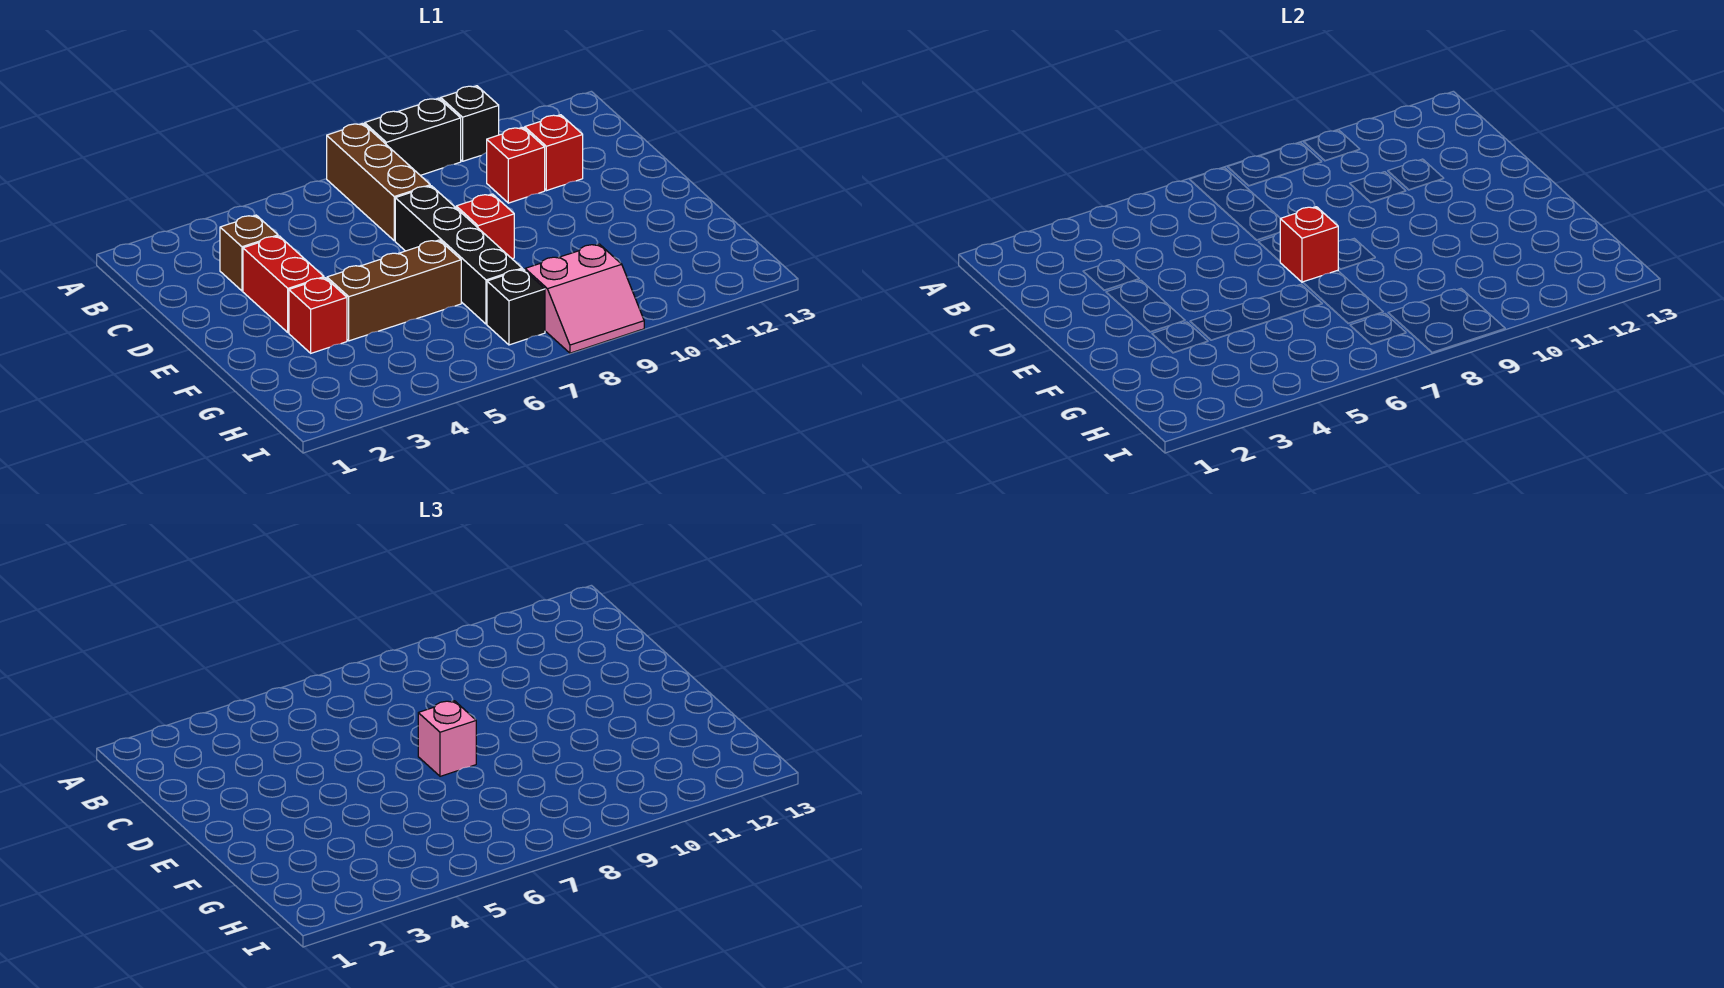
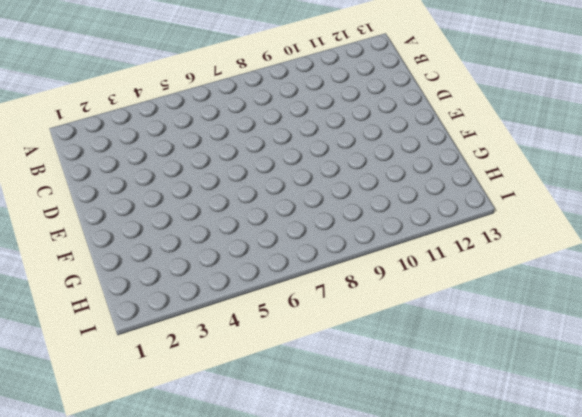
none -> brown brick A7:C7 level 1
none -> black brick A8:A9 level 1
none -> black brick A10 level 1

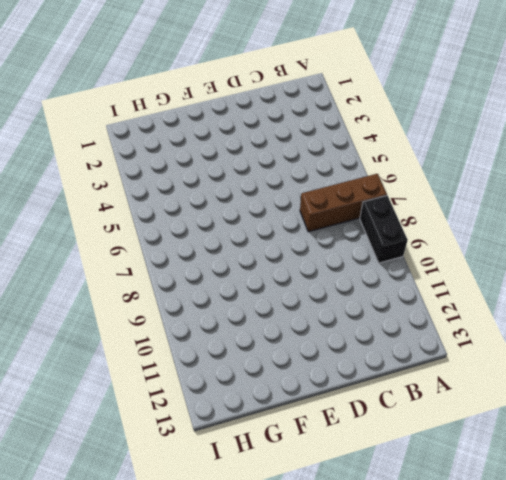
none -> black brick A10 level 1
none -> brown brick C3 level 1
none -> red brick C10 level 1

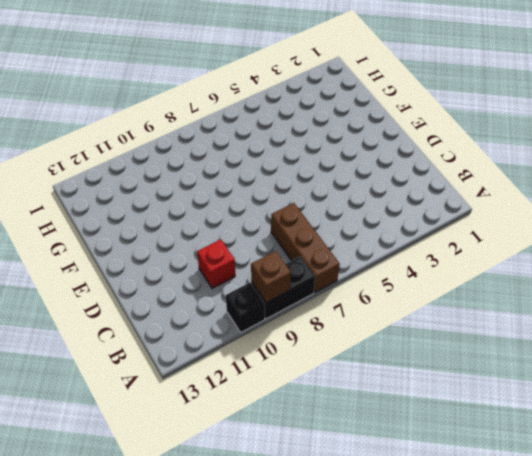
brown brick A9 level 2 -> brown brick C3 level 1
none -> red brick C11 level 1
none -> red brick D3:E3 level 1
none -> black brick D7:G7 level 1

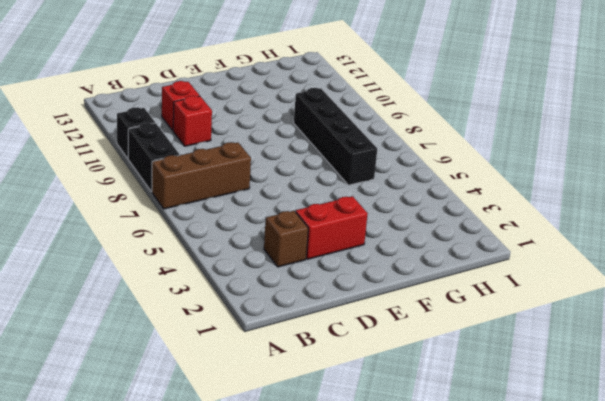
black brick G6:G9 level 1 -> black brick D7:G7 level 1
none -> red brick E8 level 1
none -> red brick F3 level 1
none -> brown brick F4:F6 level 1

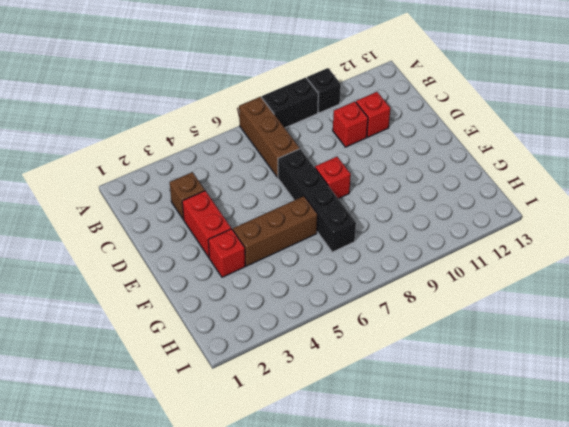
none -> black brick H7 level 1
none -> pink slope H8:I9 level 1 top H
none -> red brick E7 level 2

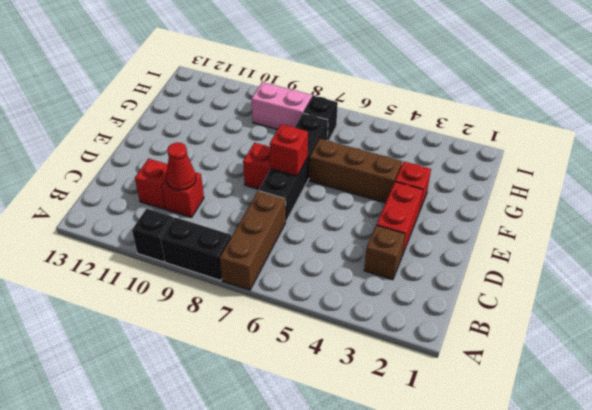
red cone C10 level 2 -> none
none -> pink brick E7 level 3

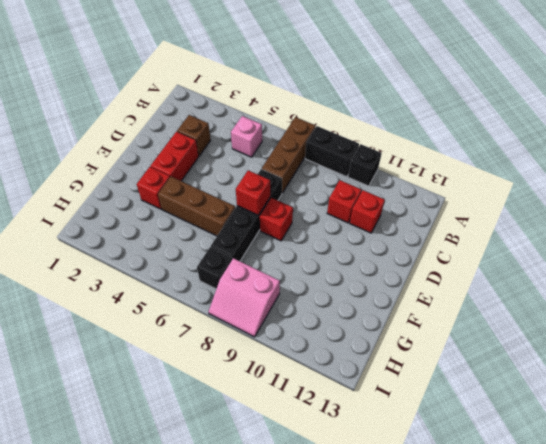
pink brick B5 level 1 -> pink brick E7 level 3

